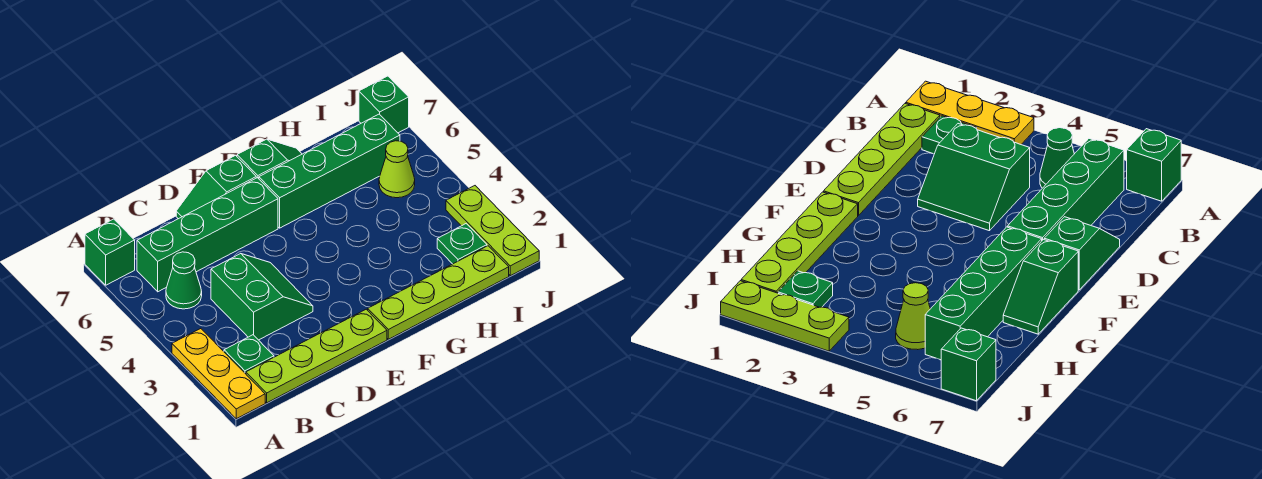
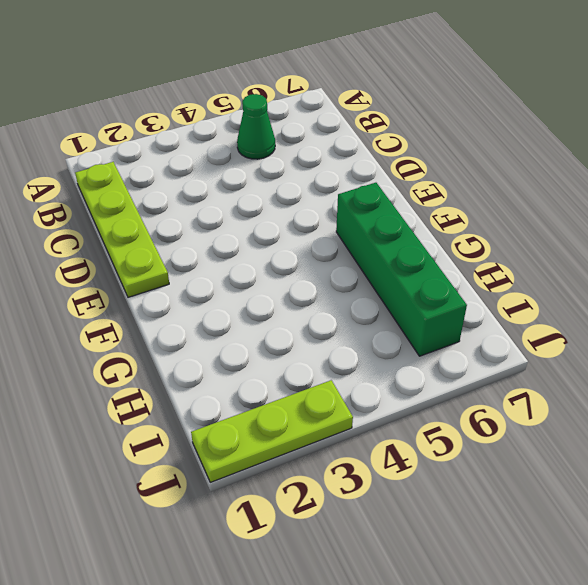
none -> yellow plate A1:A3 level 1
none -> green brick A7 level 1
none -> green plate B2 level 1

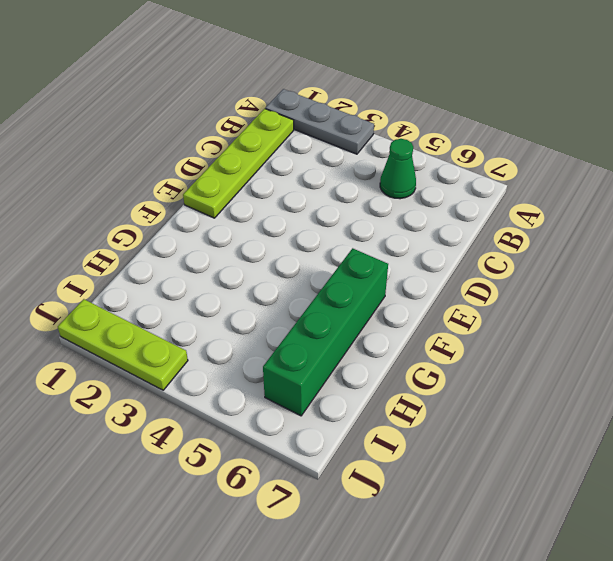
grey plate A1:A3 level 1 -> yellow plate A1:A3 level 1
none -> green brick A7 level 1
none -> green plate B2 level 1
none -> green brick B6:E6 level 1

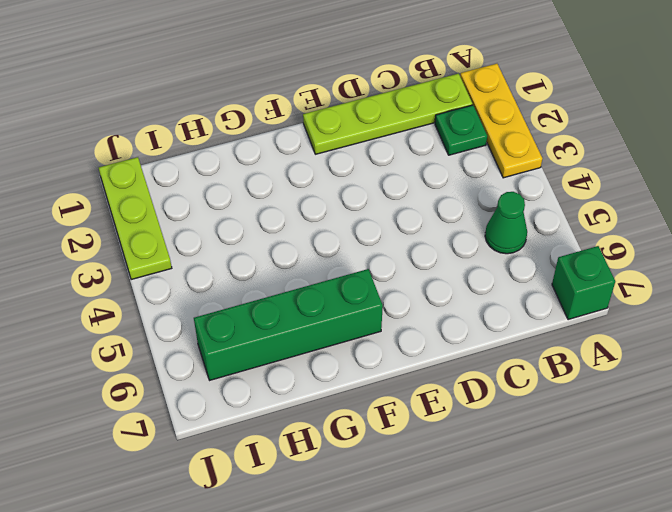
none -> green brick B6:E6 level 1
none -> green slope C3:D4 level 1 top C
none -> green slope D7:E7 level 1 top E

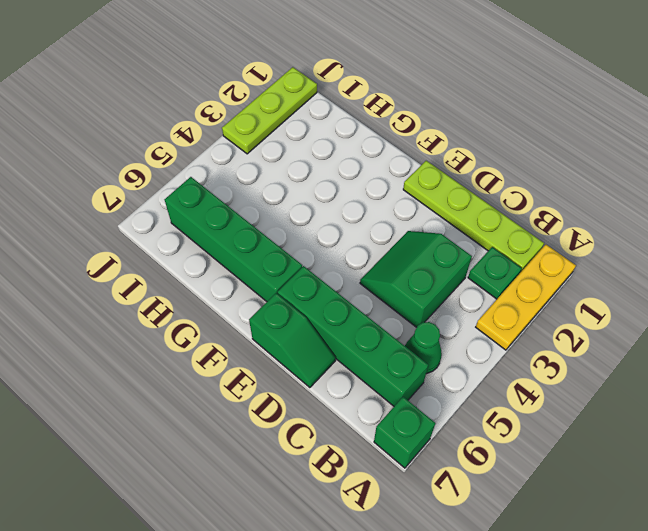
none -> lime plate F1:I1 level 1
none -> green slope F7:G7 level 1 top F
none -> green plate I2 level 1

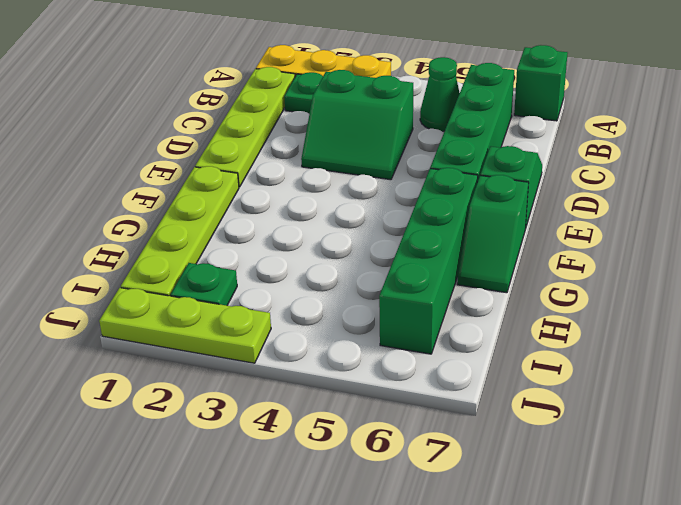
none -> lime cone I5 level 1
none -> green brick J7 level 1

